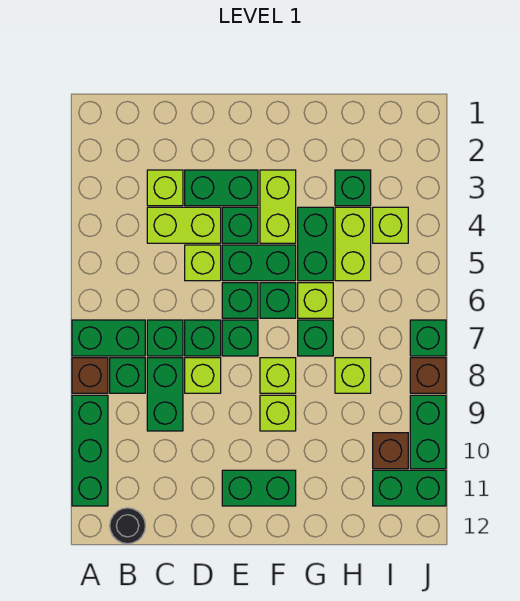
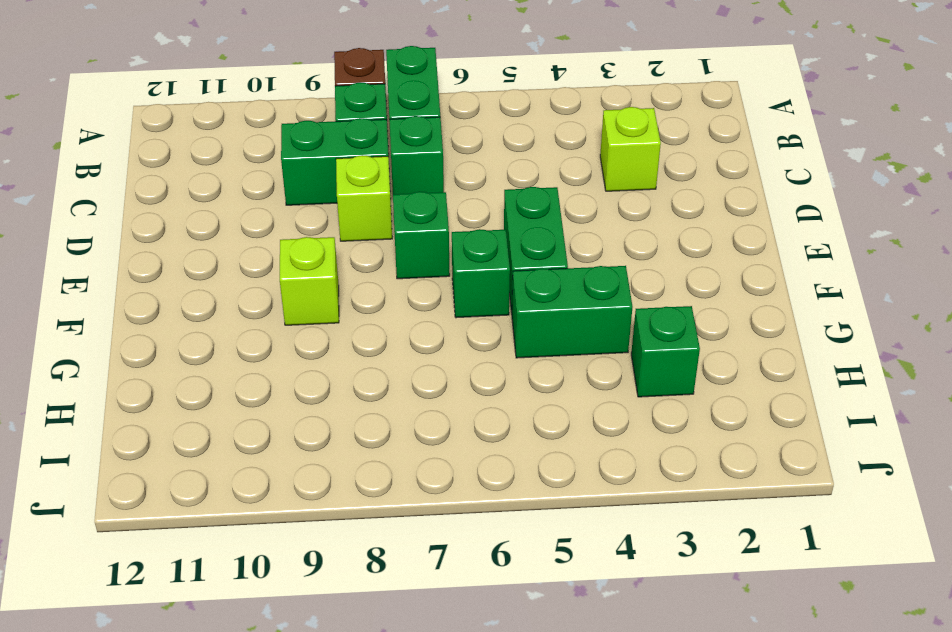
none -> green brick A9:A11 level 1
none -> black round brick B12 level 1
none -> lime brick C4:D4 level 1
none -> green brick D3:E3 level 1

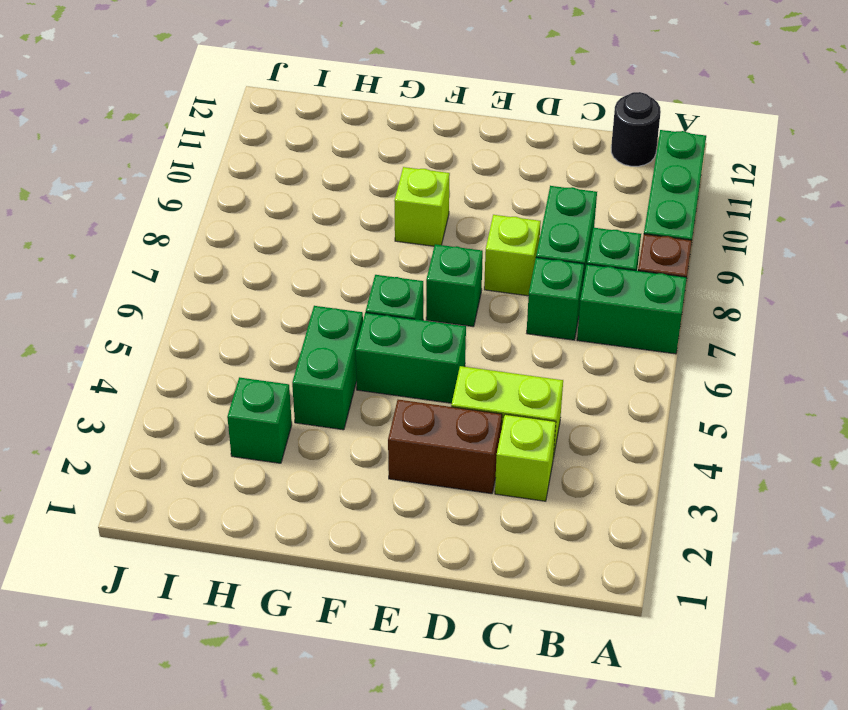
brown brick D3:E3 level 1 -> green brick D3:E3 level 1
none -> lime brick D5 level 1
none -> green brick D7 level 1
none -> green brick E4 level 1
none -> green brick E6 level 1

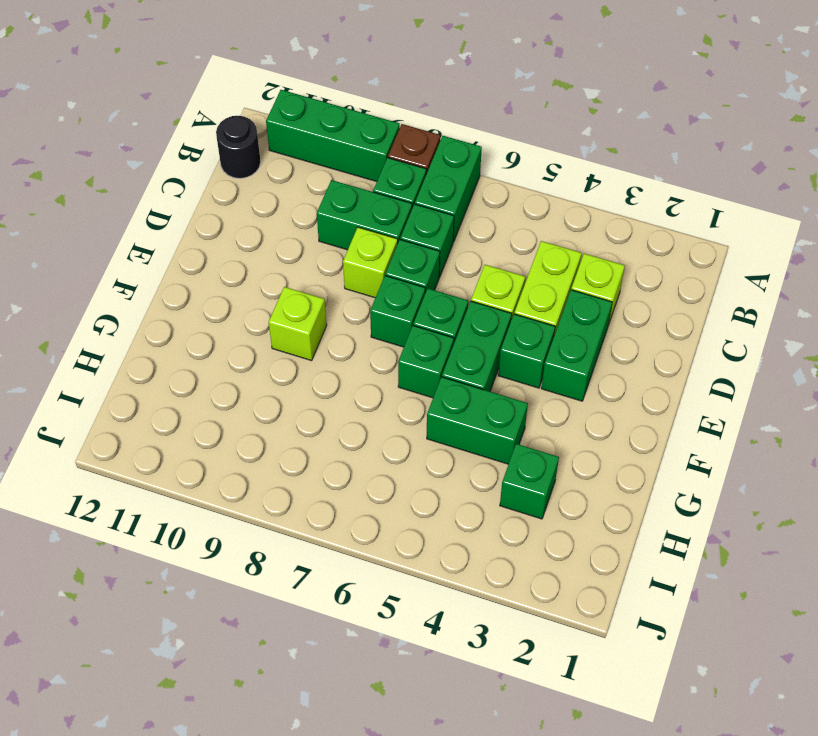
none -> green brick E11:F11 level 1
none -> lime brick F3:F4 level 1
none -> lime brick F8 level 1
none -> lime brick G6 level 1

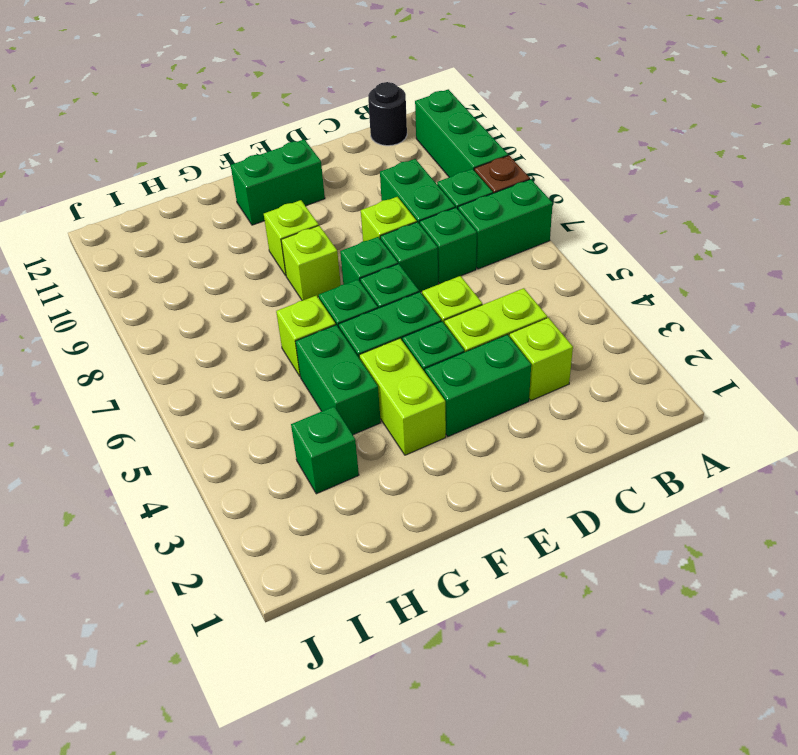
none -> green brick G7 level 1
none -> lime brick H4:H5 level 1
none -> lime brick H8 level 1
none -> lime brick I4 level 1

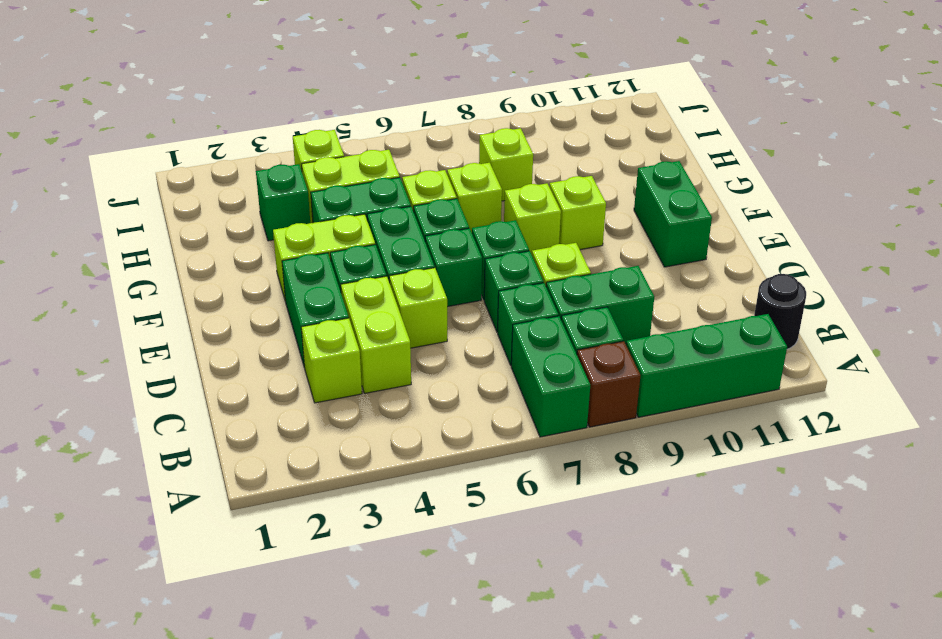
lime brick G7 level 1 -> green brick G7 level 1
none -> brown brick I10 level 1
none -> green brick I11:J11 level 1
none -> green brick J7 level 1
none -> brown brick J8 level 1

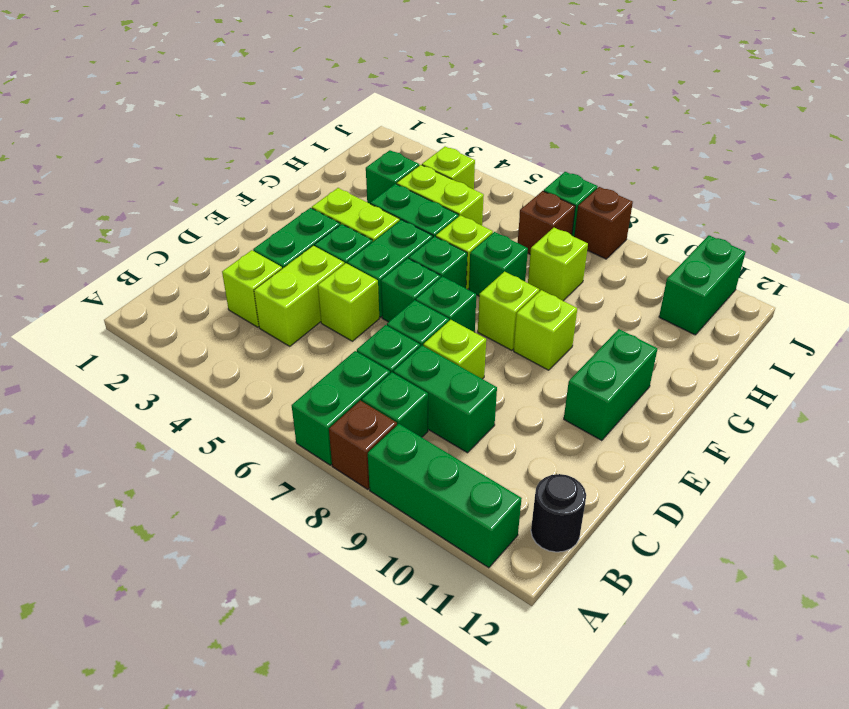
brown brick I7 level 1 -> brown brick I10 level 1
none -> green brick J9:J10 level 1

